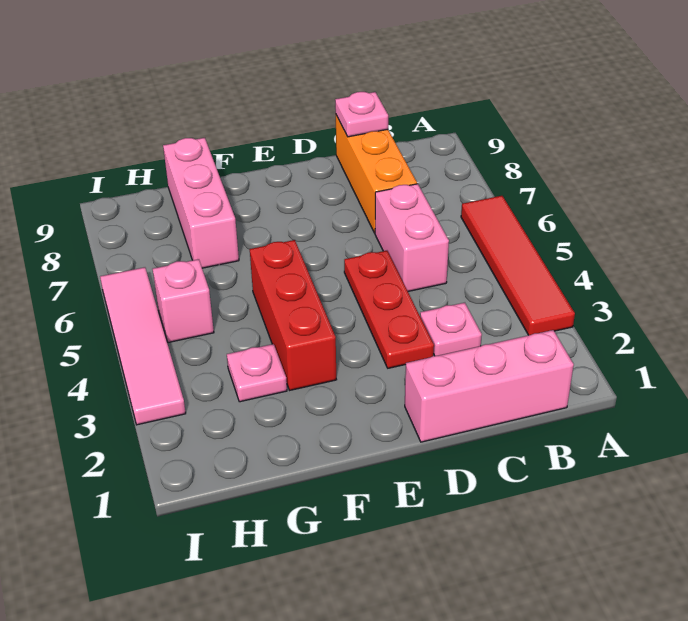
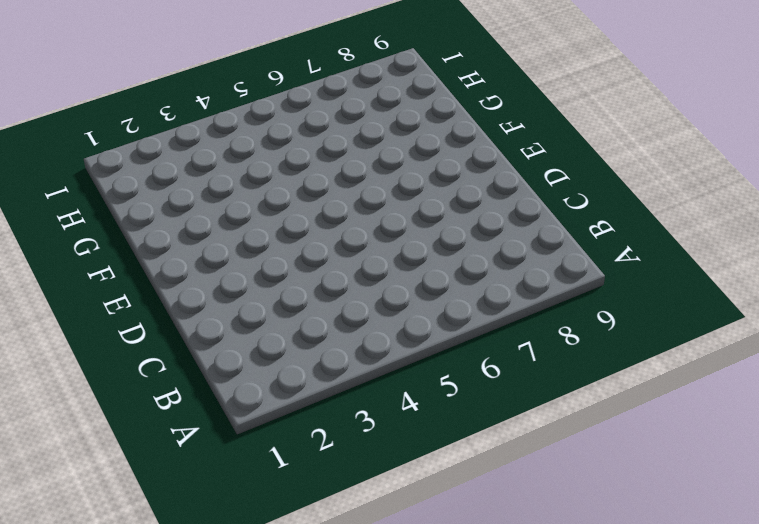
none -> red tile A3:A6 level 1
none -> pink brick B1:D1 level 1
none -> pink plate C3 level 1

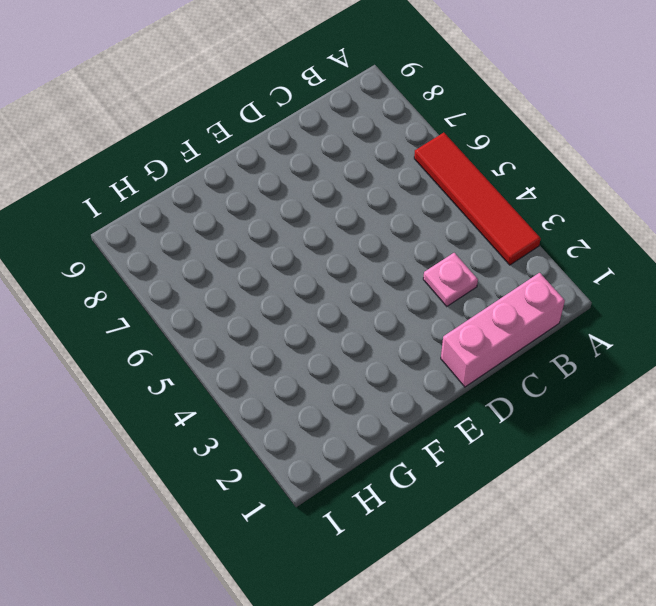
none -> pink brick C5:C6 level 1
none -> orange brick C7:C9 level 1
none -> red plate D3:D5 level 1

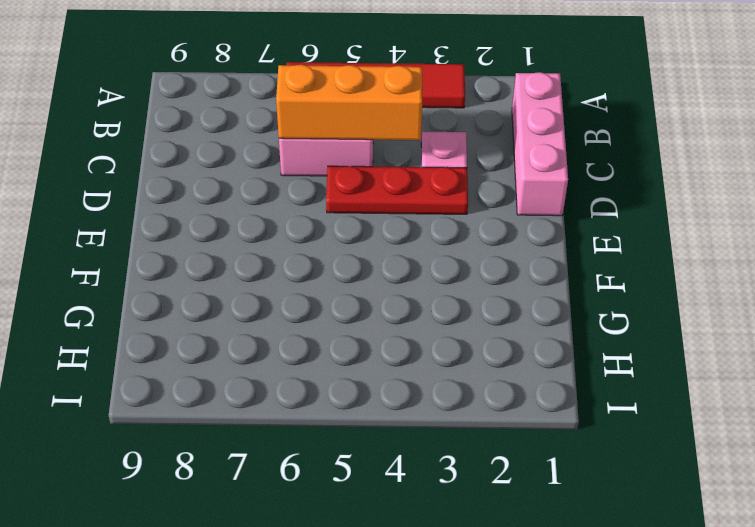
orange brick C4:C6 level 2 -> orange brick C7:C9 level 1
none -> red brick F3:F5 level 1
none -> pink plate G3 level 1
none -> pink brick G7:G9 level 1

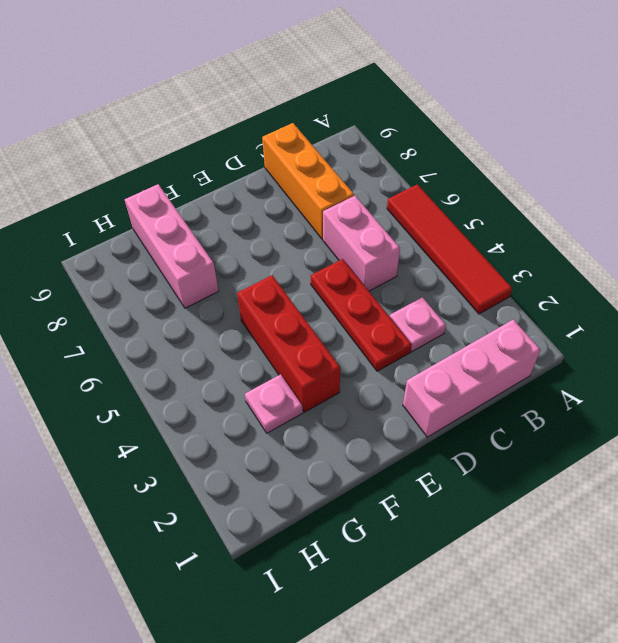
none -> pink brick H5 level 1
none -> pink tile I3:I6 level 1
none -> pink plate C9 level 2

